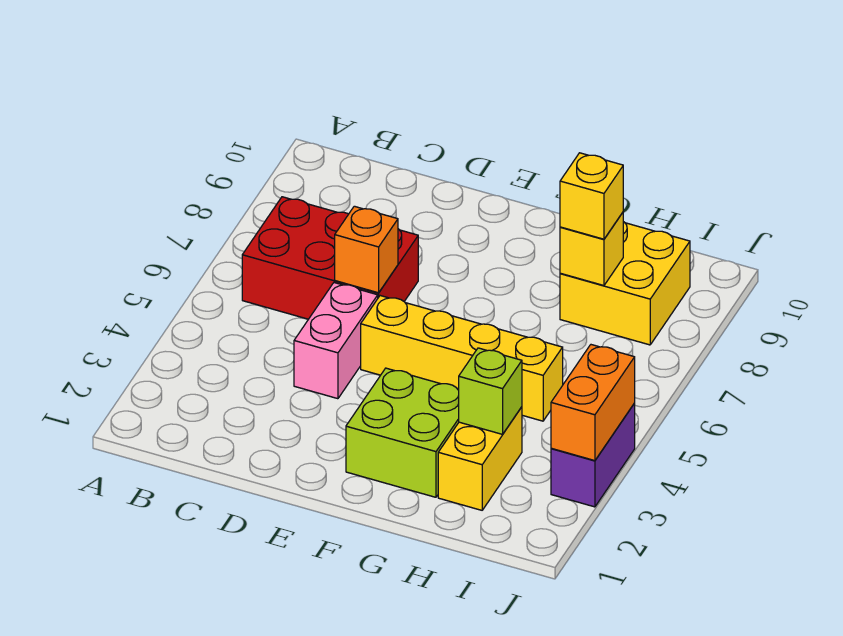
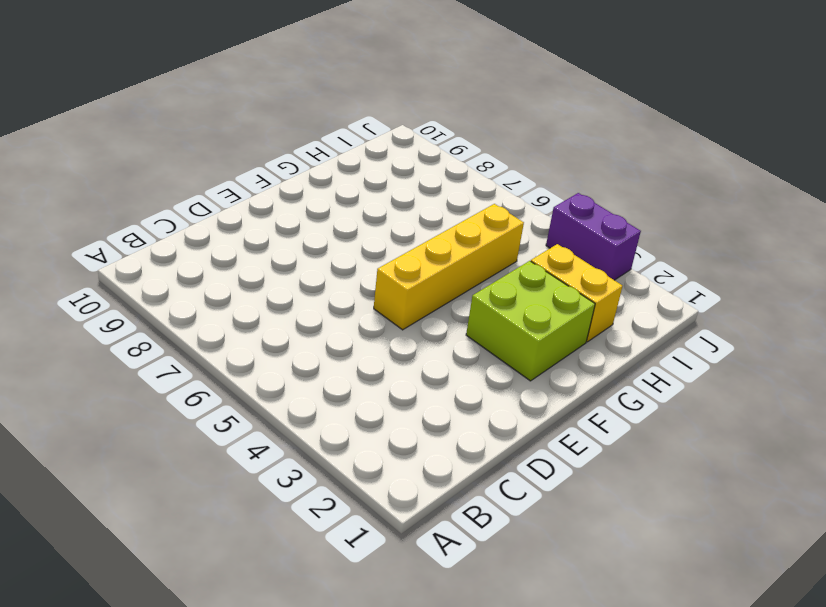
none -> red brick B6:D7 level 1
none -> pink brick D4:D5 level 1
none -> yellow brick H8:I9 level 1

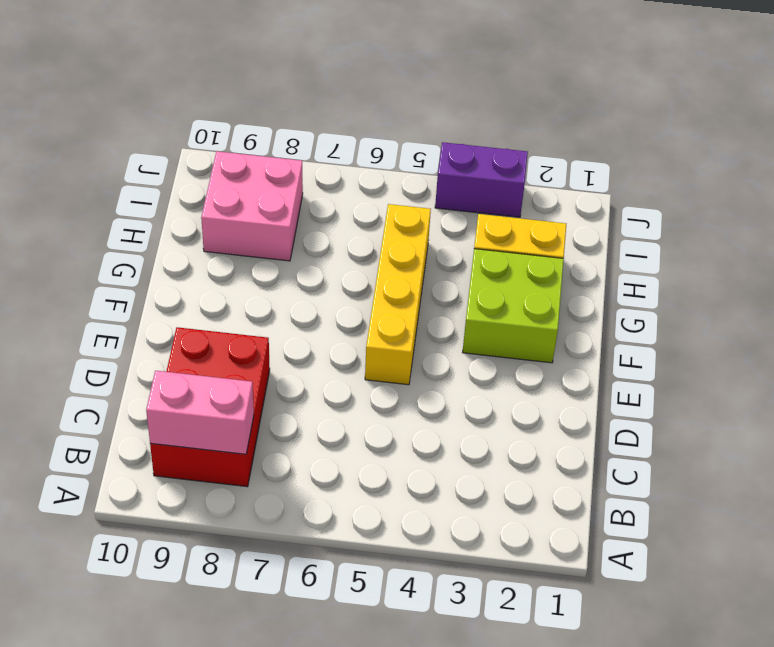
red brick B8:D9 level 1 -> red brick B6:D7 level 1
pink brick B8:B9 level 2 -> pink brick D4:D5 level 1
pink brick H8:I9 level 1 -> yellow brick H8:I9 level 1
none -> orange brick D6 level 2
none -> lime brick H3 level 2
none -> yellow brick H8 level 2

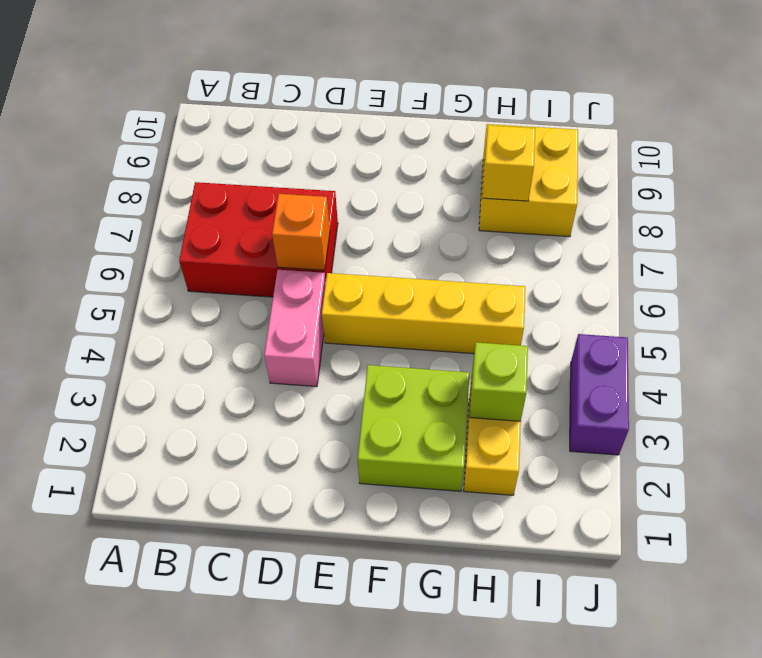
none -> orange brick J3:J4 level 2
none -> yellow brick H8 level 3

